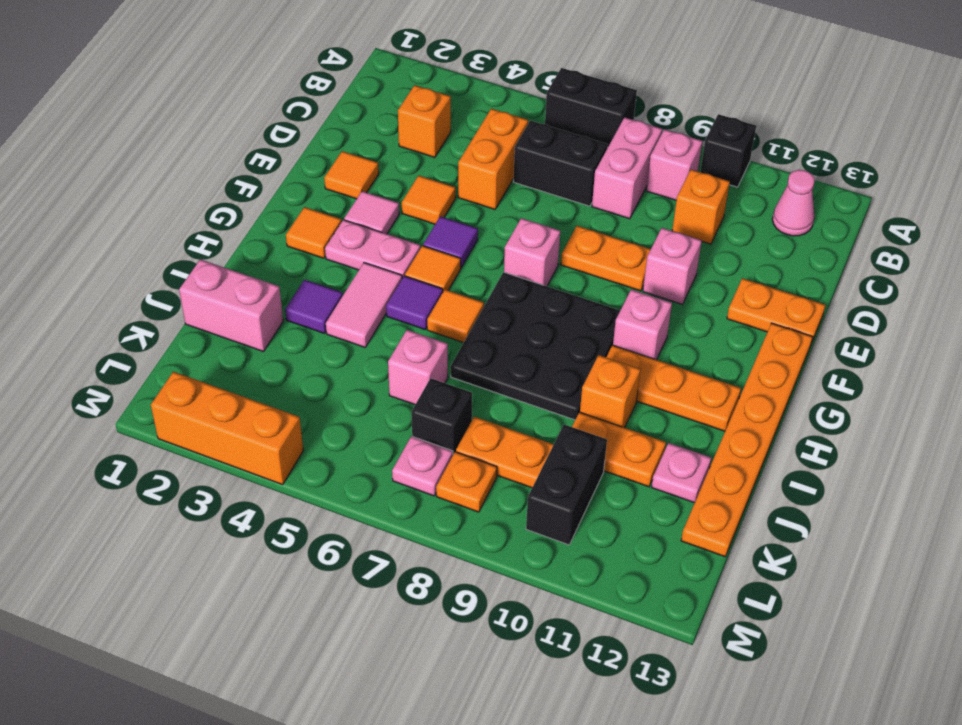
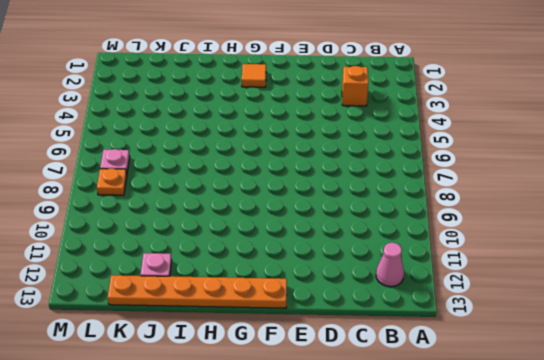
none -> black brick A6:A7 level 1
none -> black brick A10 level 1
none -> pink brick B8:C8 level 1
none -> pink brick B9 level 1

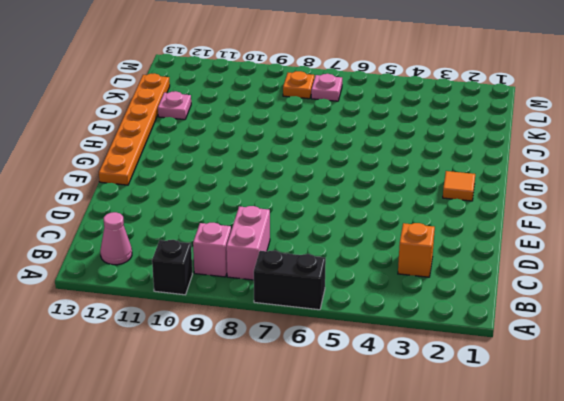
none -> orange brick C5:D5 level 1
none -> black brick C6:C7 level 1
none -> orange brick C10 level 1
none -> orange tile E2 level 1

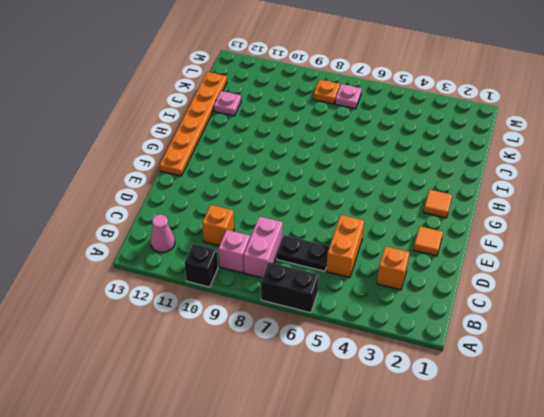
black plate C6:C7 level 1 -> black brick C6:C7 level 1
none -> orange tile E4 level 1
none -> orange plate E8:E9 level 1
none -> pink brick E10 level 1
none -> orange plate E12:E13 level 1

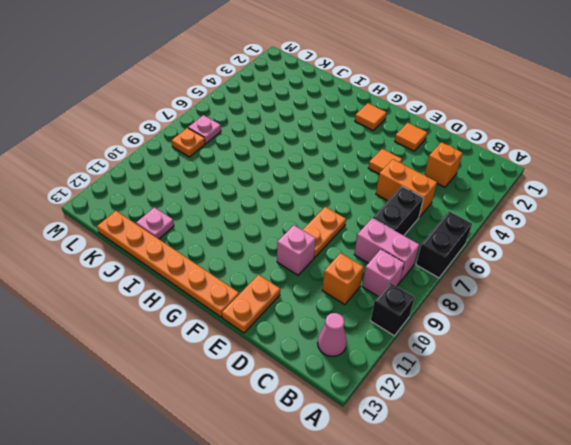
none -> pink tile F3 level 1
none -> purple tile F5 level 1
none -> pink brick F7 level 1
none -> pink plate G3:G4 level 1

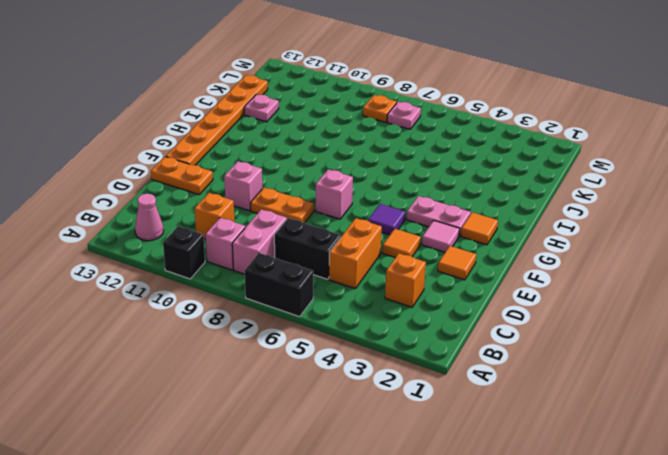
none -> orange tile G5 level 1
none -> black plate G7:I9 level 1
none -> pink brick G10 level 1
none -> pink tile H4:I4 level 1

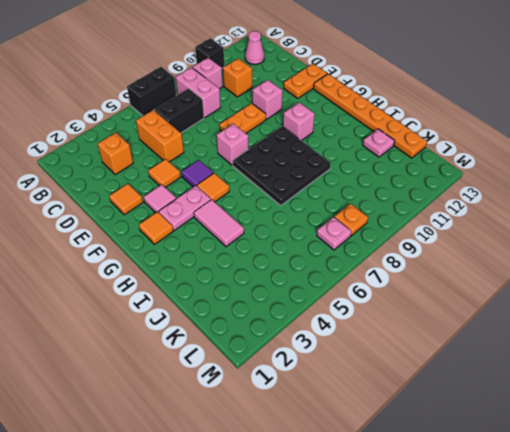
none -> purple tile H5 level 1
none -> orange tile H6 level 1
none -> orange plate H10:H12 level 1
none -> purple tile I3 level 1

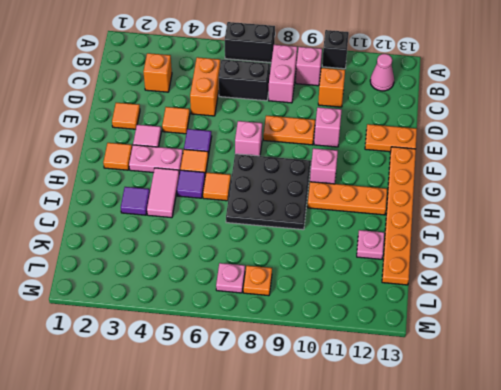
none -> orange brick I10 level 1
none -> pink brick J1:J2 level 1
none -> pink brick J6 level 1
none -> orange plate J10:J11 level 1

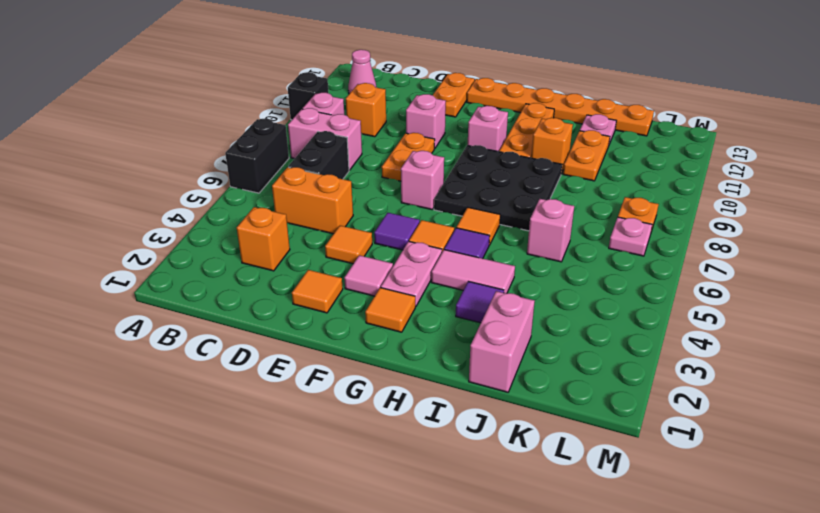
none -> black brick K7 level 1
none -> orange plate K8:K9 level 1
none -> black brick K10:L10 level 1
none -> orange brick M2:M4 level 1

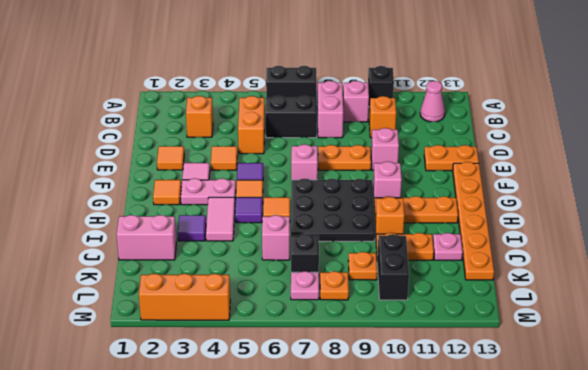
orange plate K9 level 1 -> orange plate K8:K9 level 1

